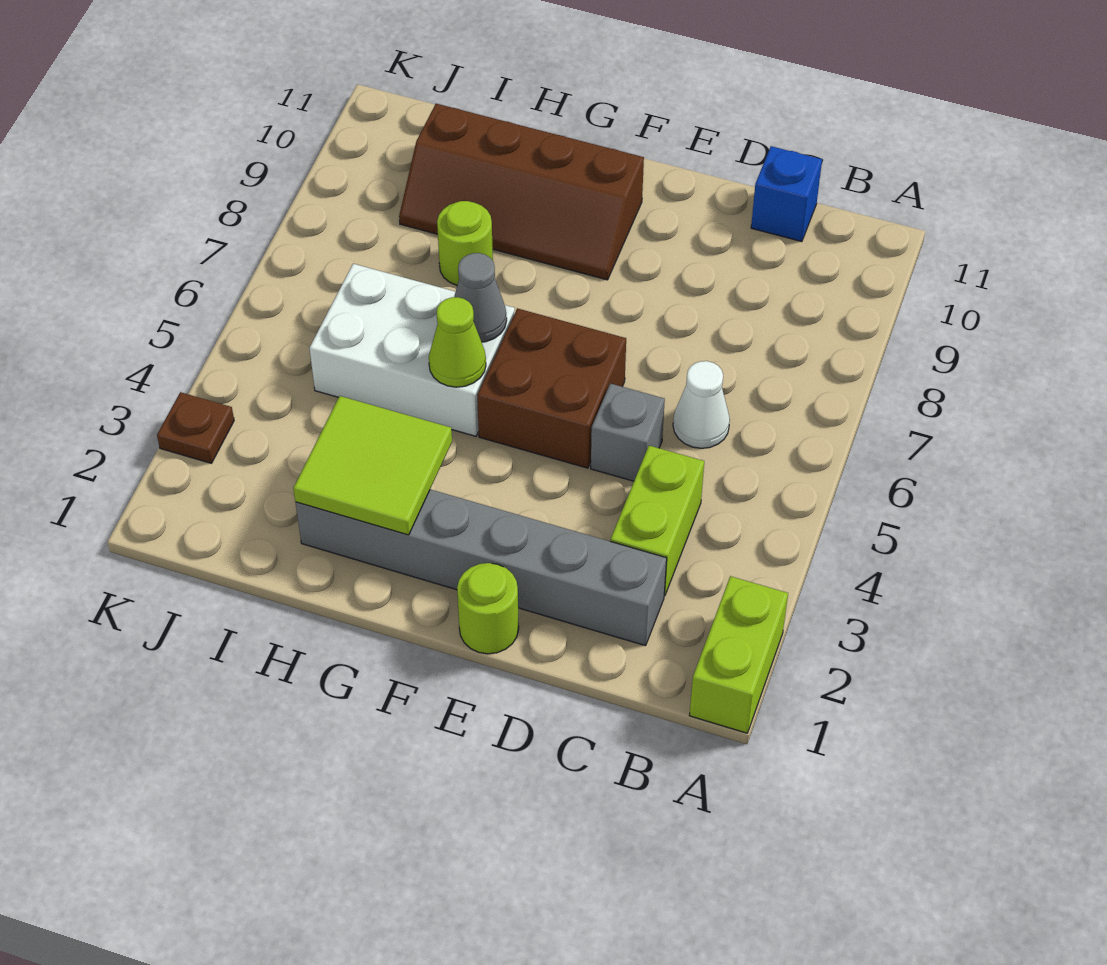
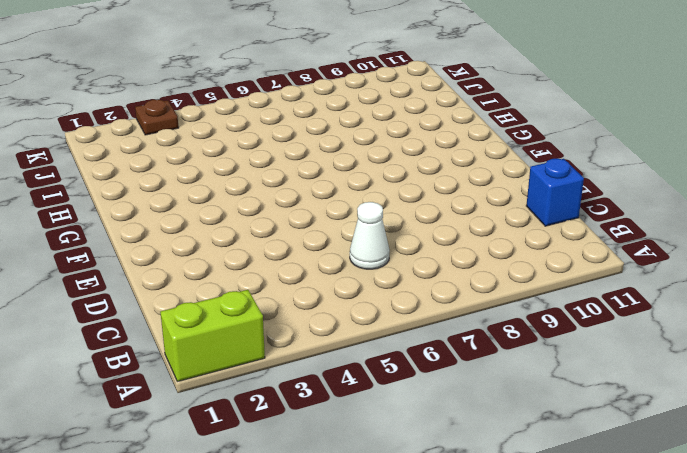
none -> grey brick C2:H2 level 1
none -> lime brick C3:C4 level 1
none -> grey brick D5 level 1

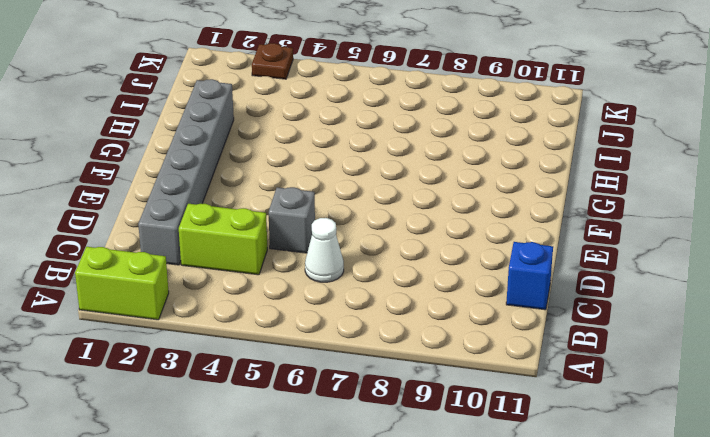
none -> lime round brick E1 level 1
none -> brown brick E5:F6 level 1
none -> brown slope F9:I10 level 1 top 10

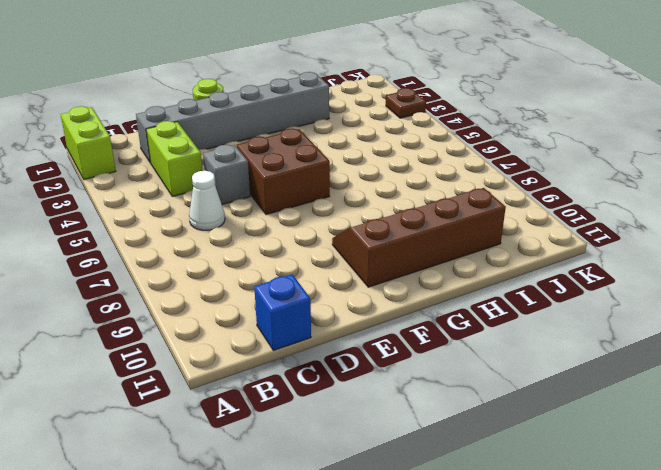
none -> white brick G5:I6 level 1
none -> lime round brick H8 level 1
none -> lime tile G2:H3 level 2

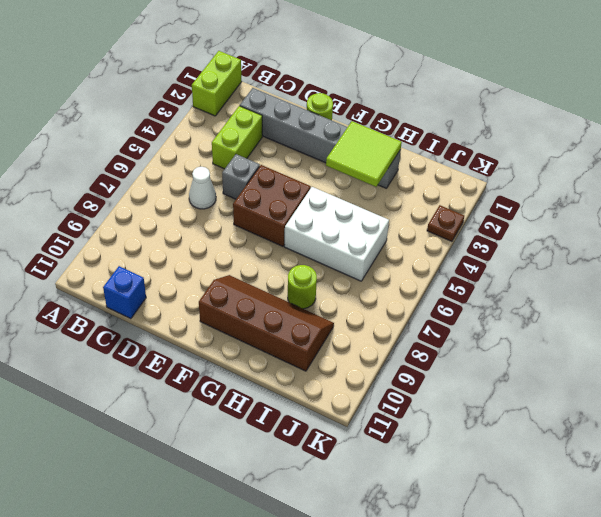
none -> lime cone G5 level 2
none -> grey cone G6 level 2

